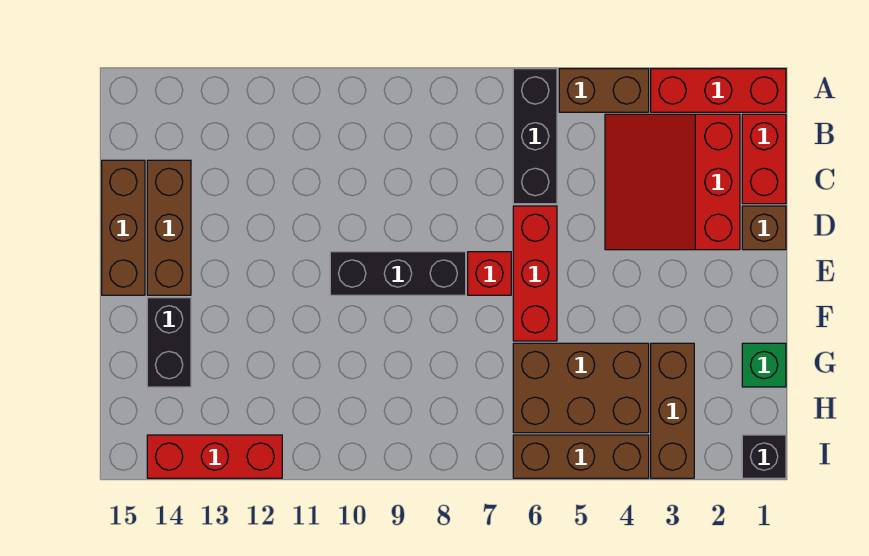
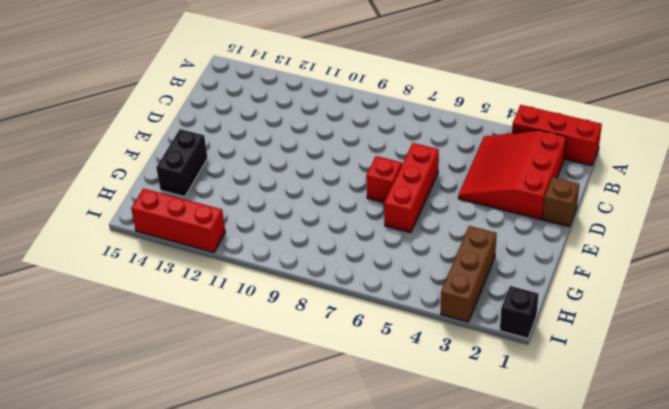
none -> brown brick A4:A5 level 1
none -> black brick A6:C6 level 1
none -> red brick B1:C1 level 1

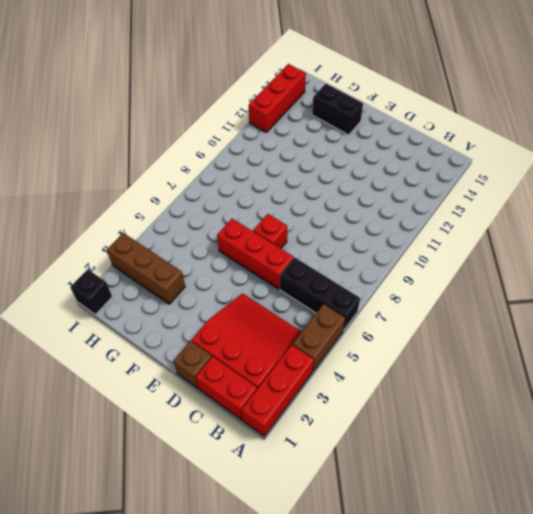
none -> brown brick C14:E14 level 1
none -> brown brick C15:E15 level 1
none -> black brick E8:E10 level 1

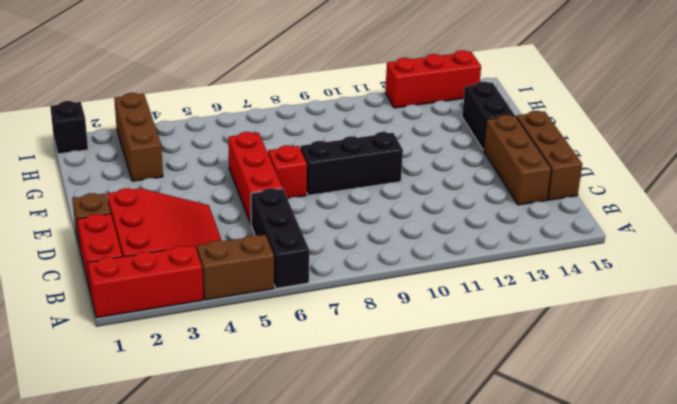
none -> green brick G1 level 1
none -> brown brick G4:H6 level 1
none -> brown brick I4:I6 level 1

